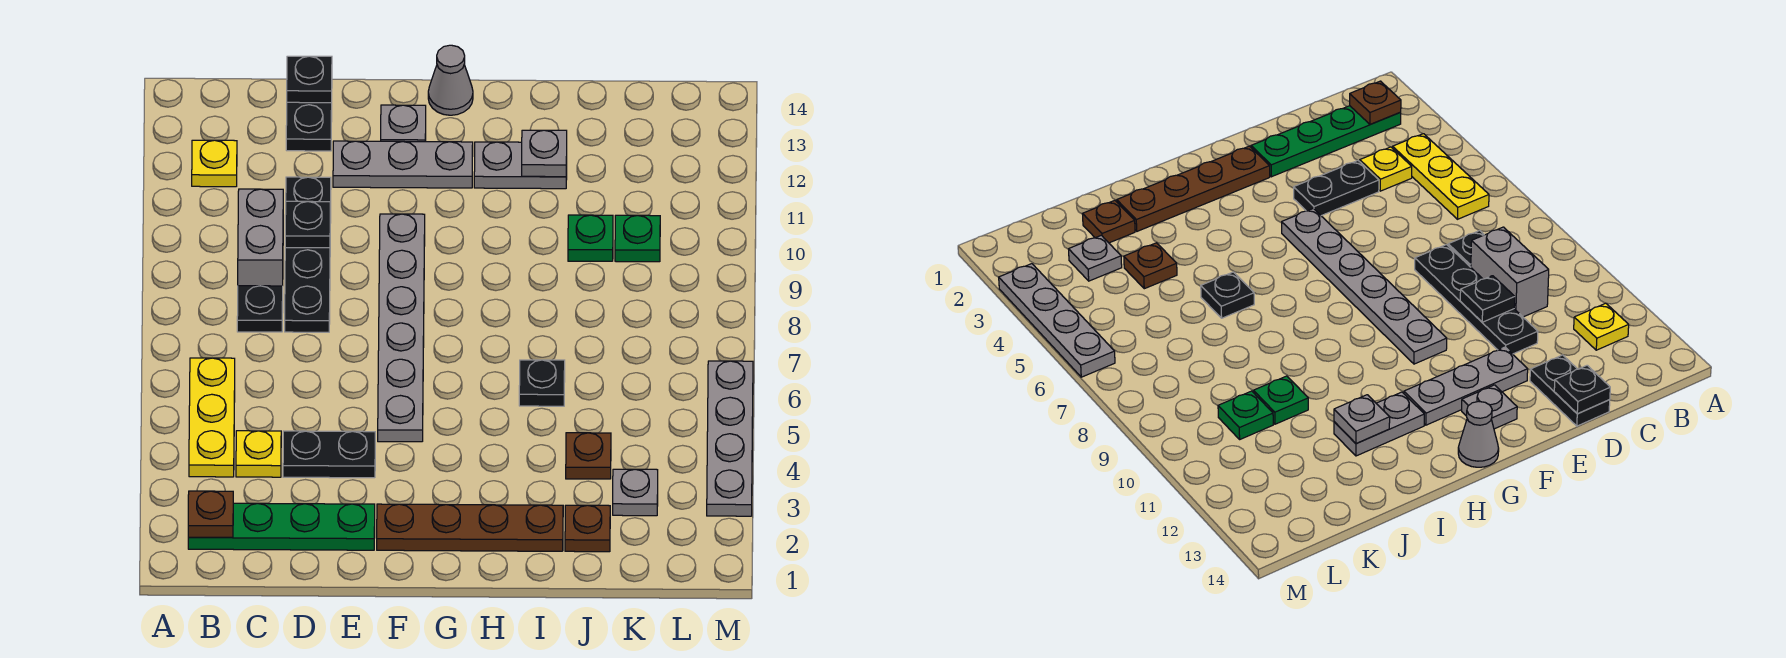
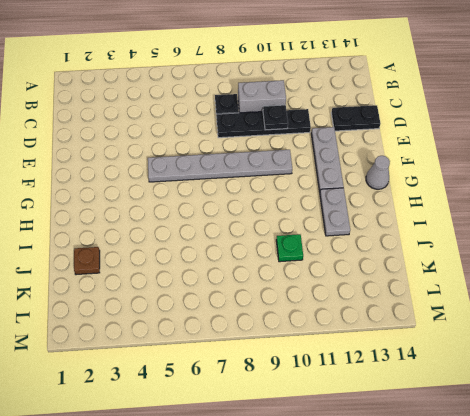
none -> green plate B2:E2 level 1
none -> yellow plate B4:B6 level 1
none -> yellow plate B12 level 1

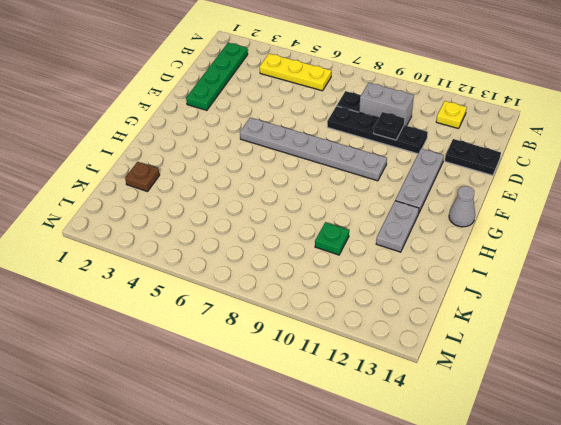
none -> yellow plate C4 level 1
none -> black plate D4:E4 level 1
none -> brown plate F2:I2 level 1

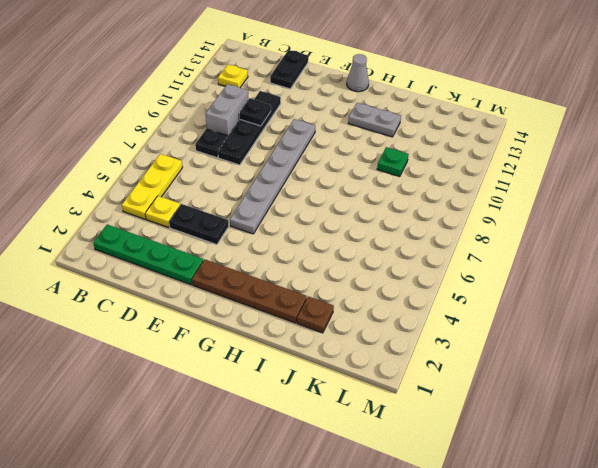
none -> grey plate E12:G12 level 1
none -> grey plate F13 level 1
none -> black plate I6 level 1

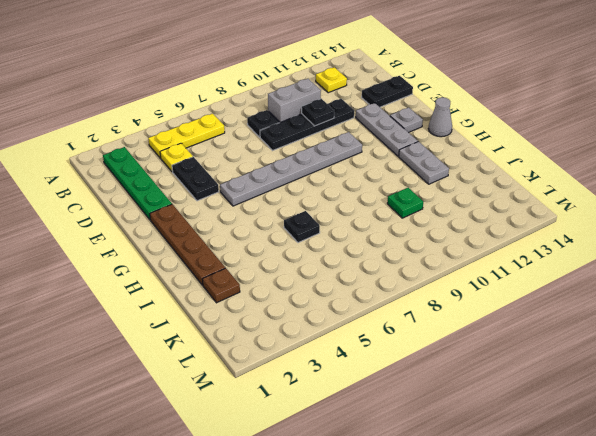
none -> brown plate J4 level 1
none -> grey plate K3 level 1
none -> green plate K10 level 1

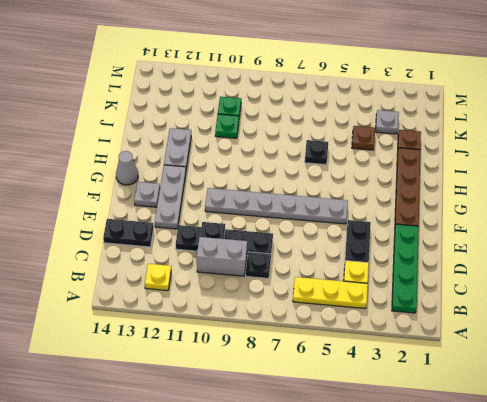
none -> grey plate M3:M6 level 1
none -> brown plate B2 level 2
none -> black plate D14 level 2

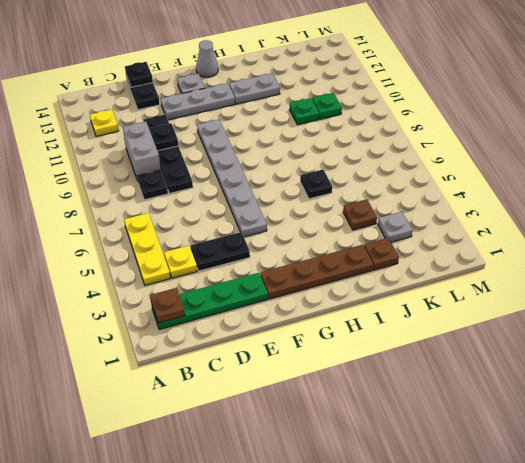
none -> grey plate M3:M6 level 1
none -> grey plate I12 level 2

